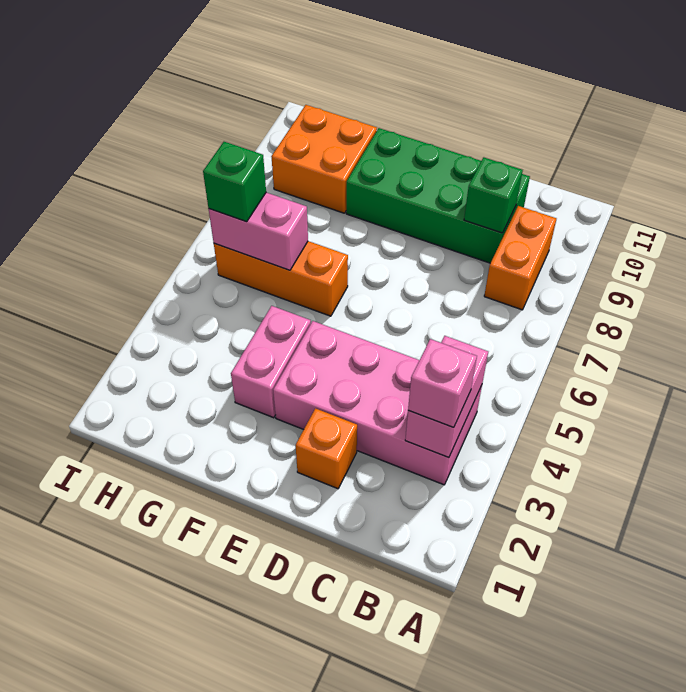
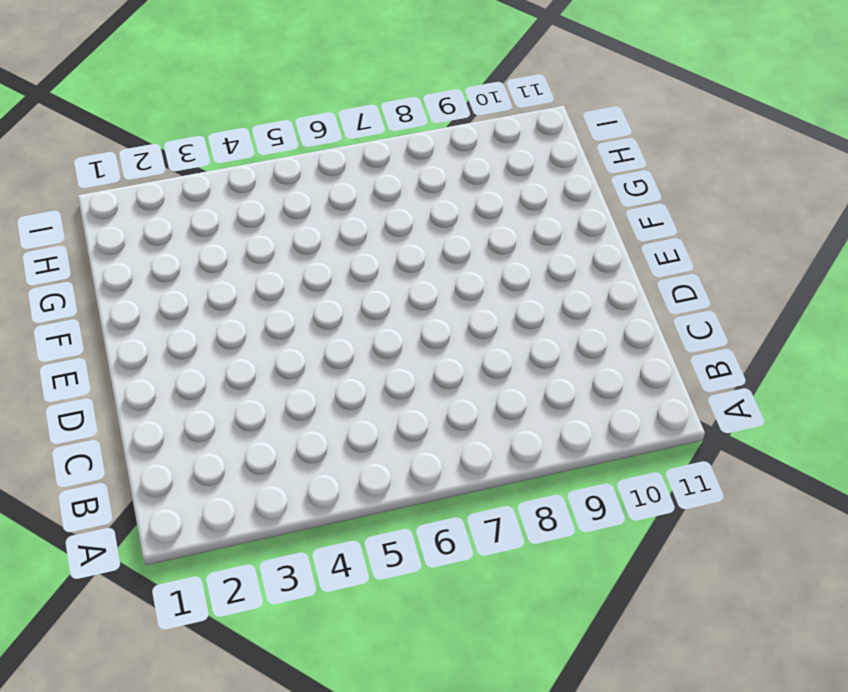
none -> pink brick B3:E4 level 1
none -> orange brick B8:B9 level 1
none -> green brick C9:F10 level 1

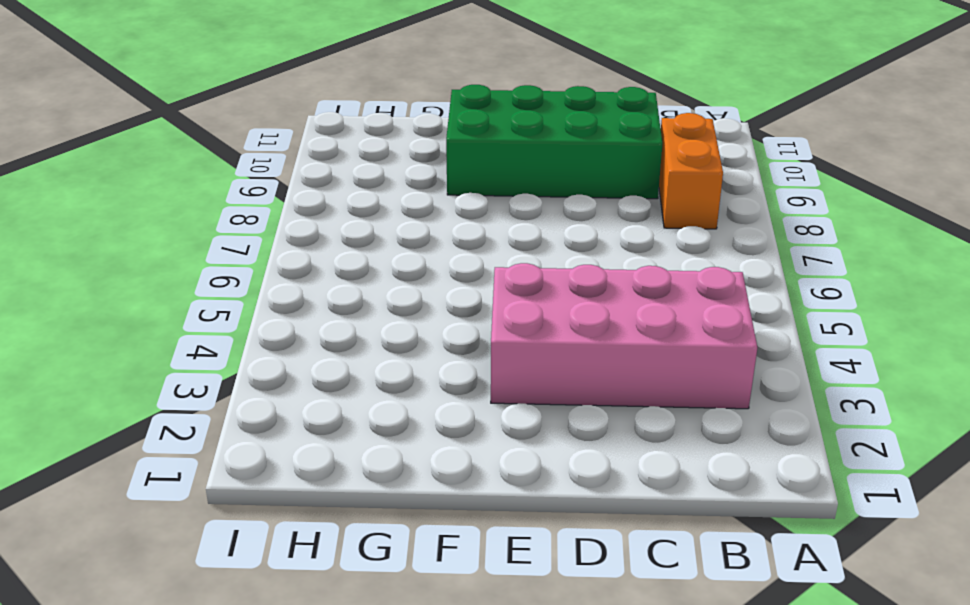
none -> orange brick D2 level 1
none -> pink brick F3:F4 level 1
none -> orange brick F6:H6 level 1

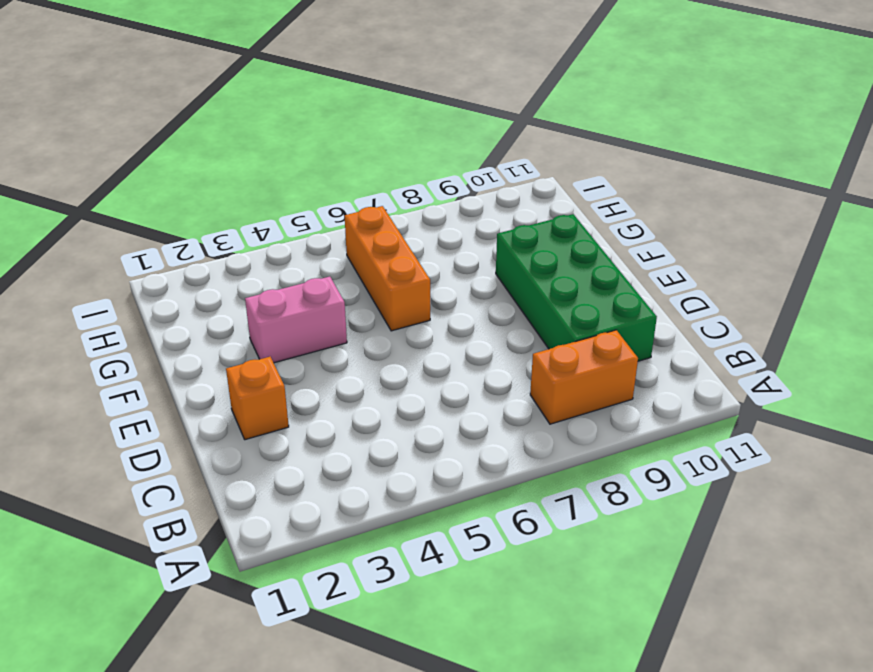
none -> pink brick B3:E4 level 1
none -> orange brick G9:H10 level 1
none -> pink brick B3:B4 level 2

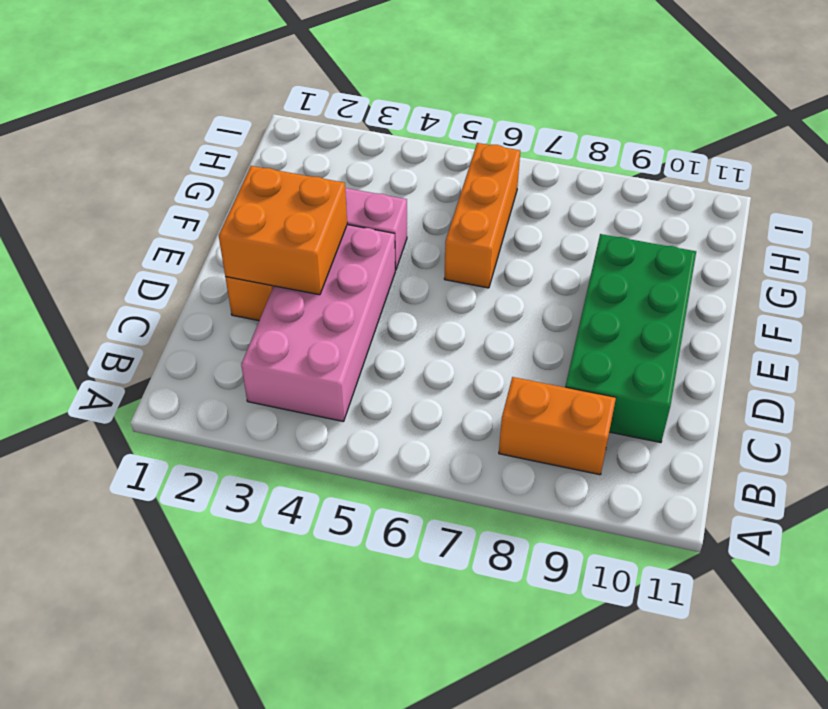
orange brick D2:E3 level 2 -> orange brick G9:H10 level 1
none -> pink brick B3:B4 level 2
none -> green brick C9 level 2
none -> pink brick G6:H6 level 2

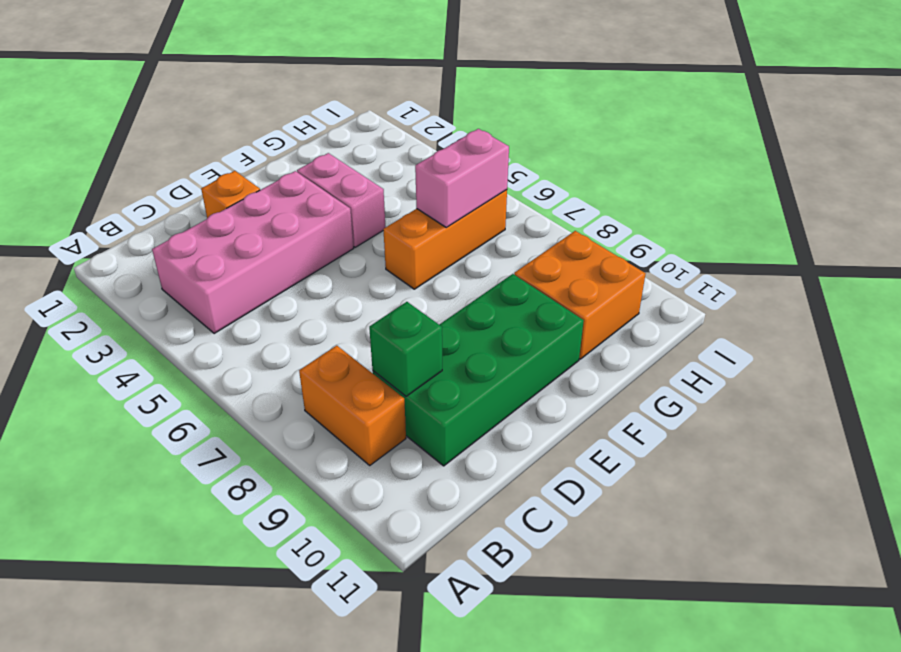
none -> pink brick B3:B4 level 2
none -> pink brick B3 level 3
none -> green brick H6 level 3

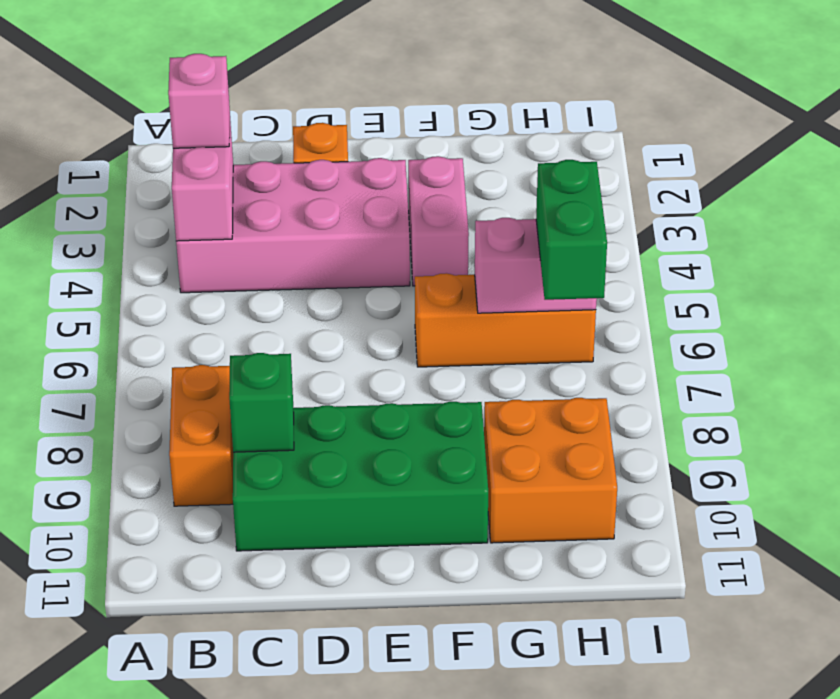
green brick H6:H7 level 3 -> green brick H6 level 3

